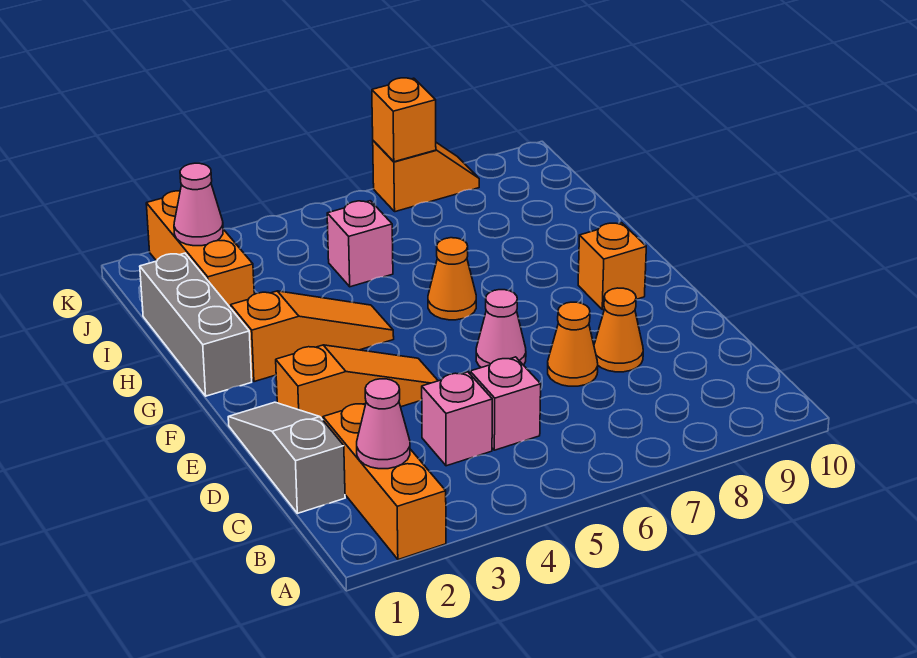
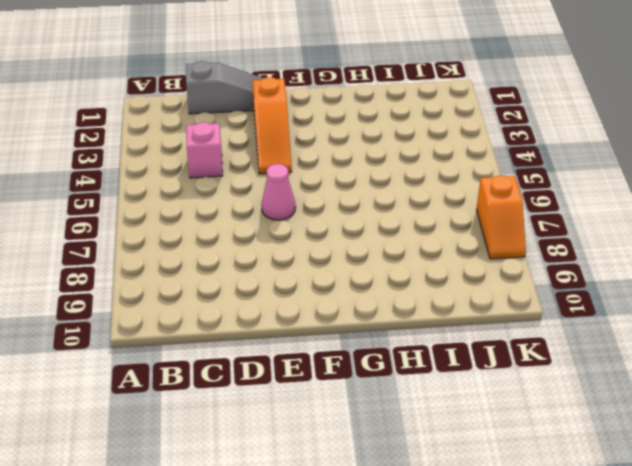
none -> orange brick A2:C2 level 1
none -> pink brick C5 level 1
none -> orange cone D7 level 1

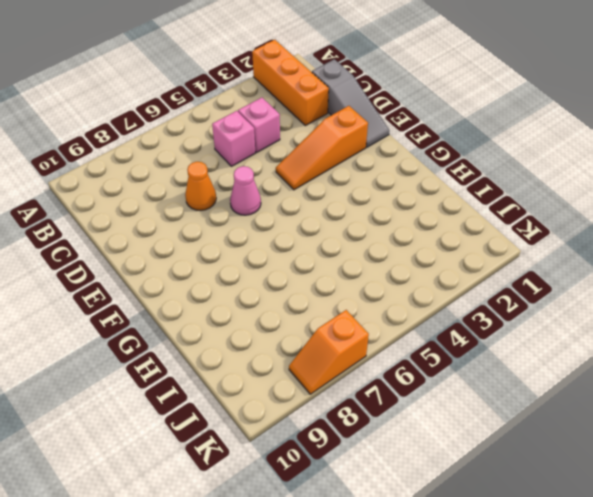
none -> orange cone D8 level 1
none -> orange brick F9 level 1
none -> grey brick G1:I1 level 1

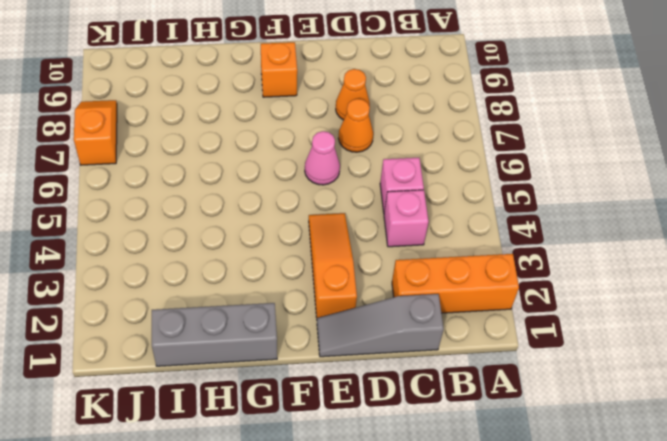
none -> orange slope G2:G4 level 1 top 2
none -> orange cone G6 level 1
none -> orange brick I2:K2 level 1

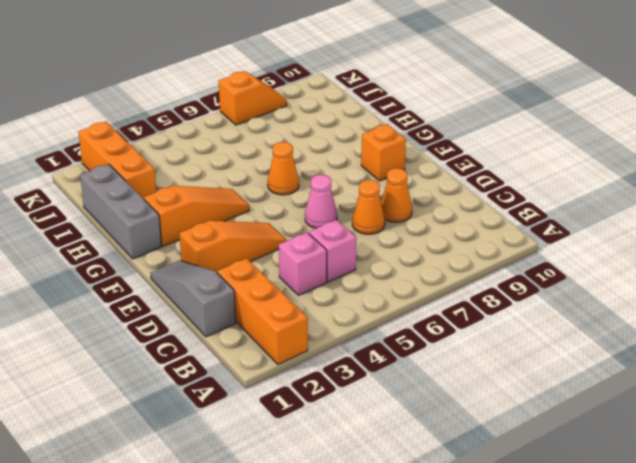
none -> pink brick I5 level 1
none -> pink cone B2 level 2
none -> pink cone J2 level 2

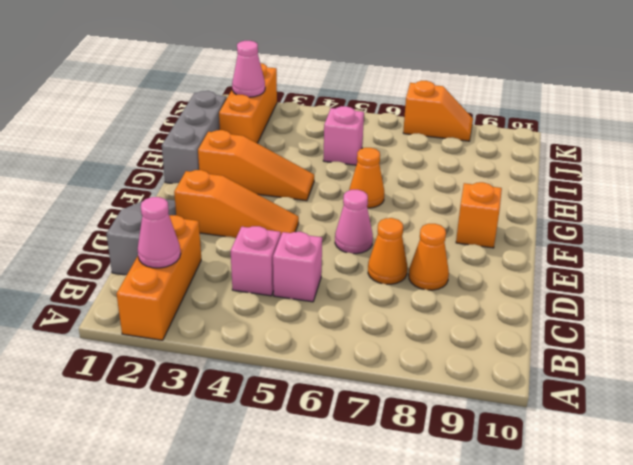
none -> orange brick K7 level 2

